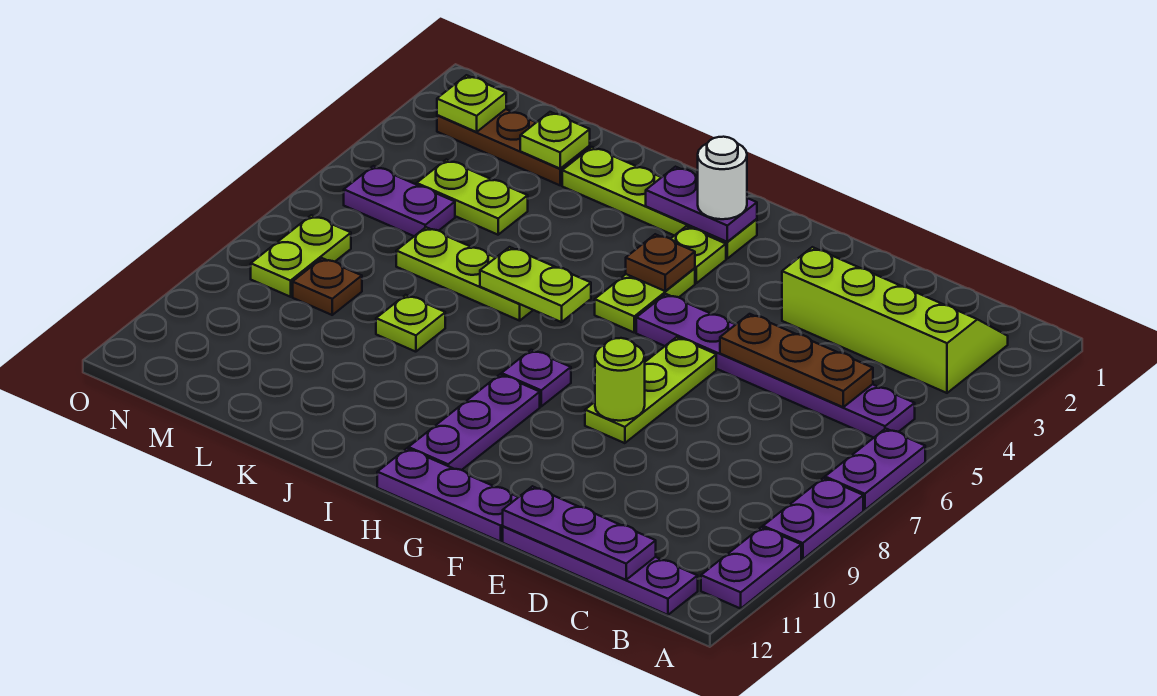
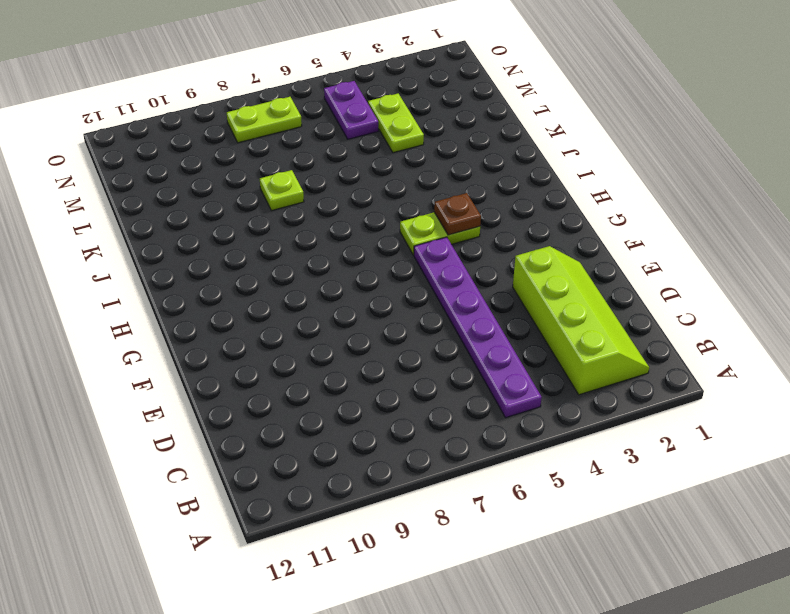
none -> purple plate A6:A7 level 1
none -> purple plate A8:A9 level 1
none -> purple plate A10:A11 level 1

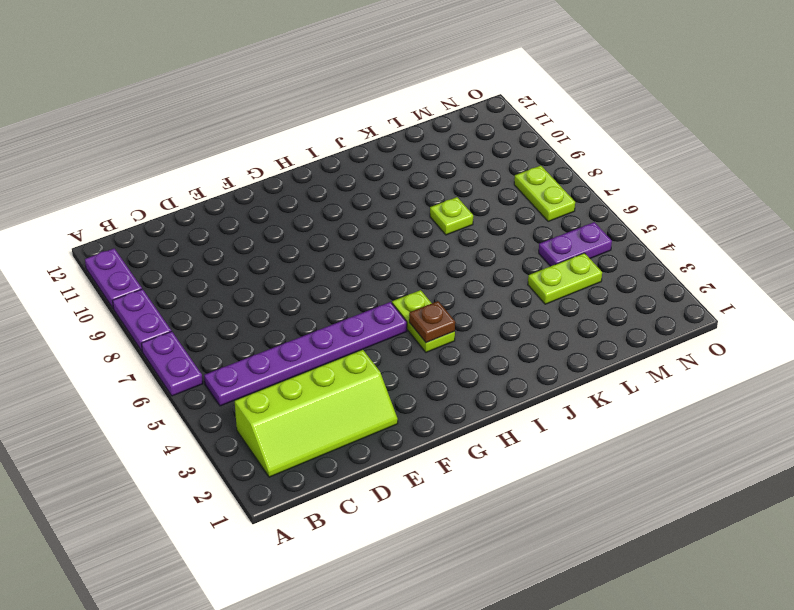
none -> purple plate B12:E12 level 1
none -> lime plate F6:F8 level 1
none -> purple plate F12:H12 level 1

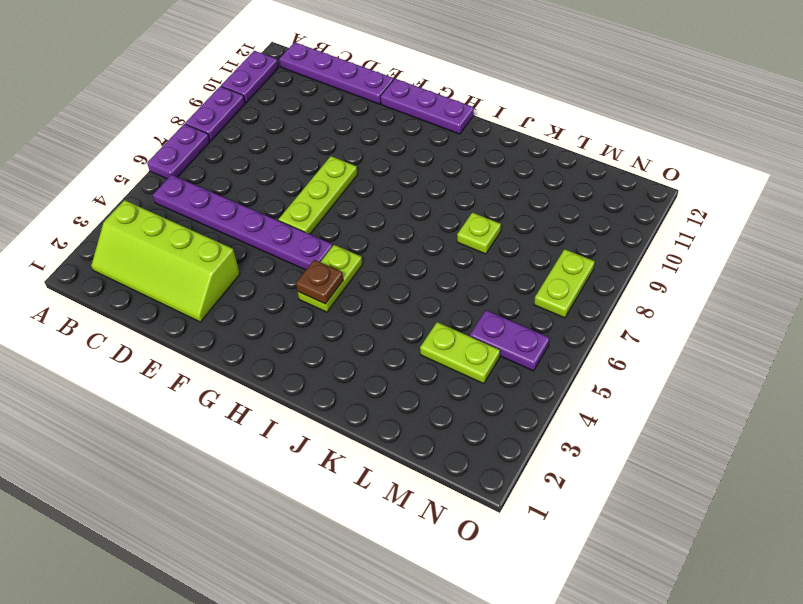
none -> lime plate H2:K2 level 1
none -> lime plate H3 level 1
none -> purple plate H8 level 1

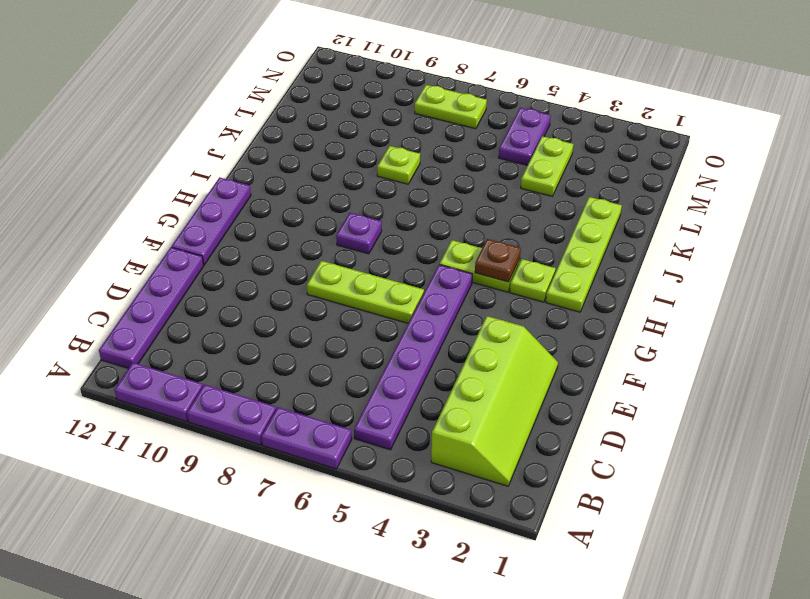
none -> purple plate H9:H11 level 1
none -> lime plate J6:L6 level 1
none -> brown plate L2:N2 level 1

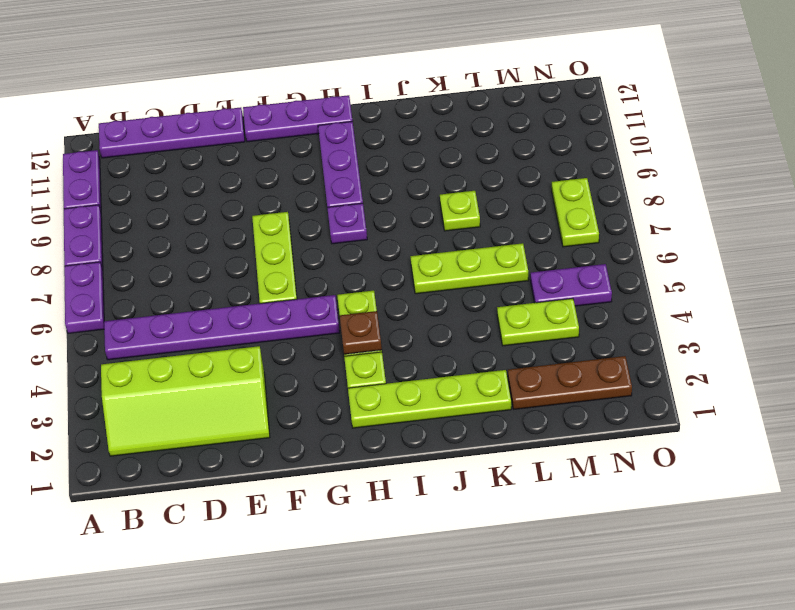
none -> brown plate M8 level 1
none -> brown plate C5:E5 level 2
none -> purple plate C12:E12 level 2

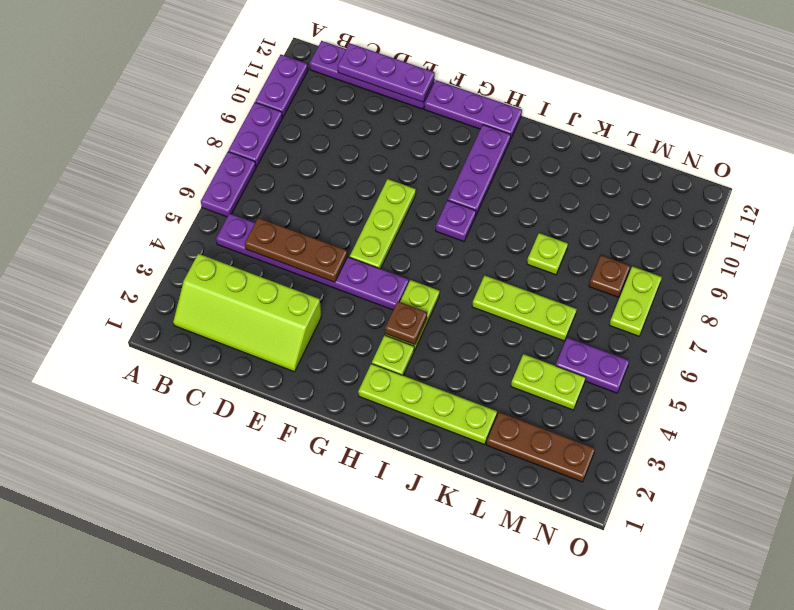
none -> lime round brick F8 level 2
none -> purple plate H2:I2 level 2
none -> lime plate I6:J6 level 2

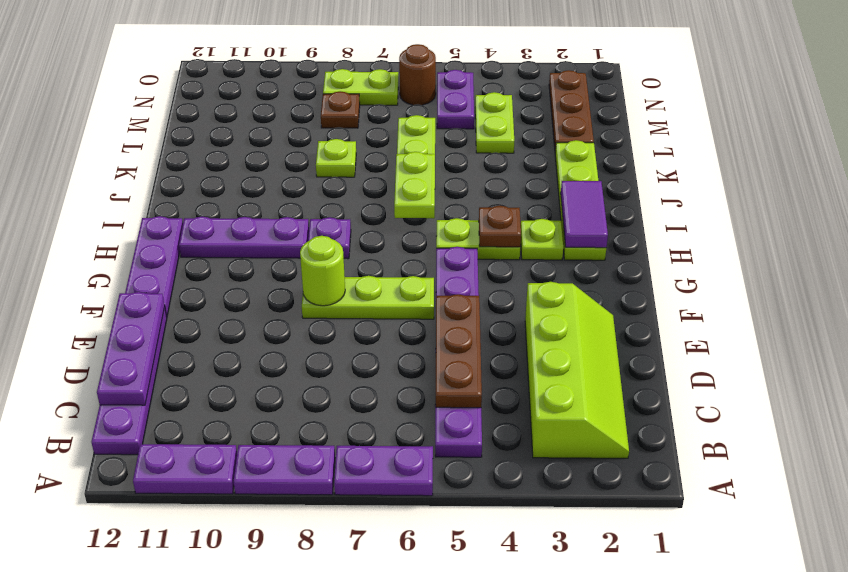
purple tile H2:I2 level 2 -> purple plate H2:I2 level 2
brown round brick N6 level 1 -> none
none -> lime plate L2 level 2
none -> lime plate N2 level 2
none -> white round brick H2 level 3

